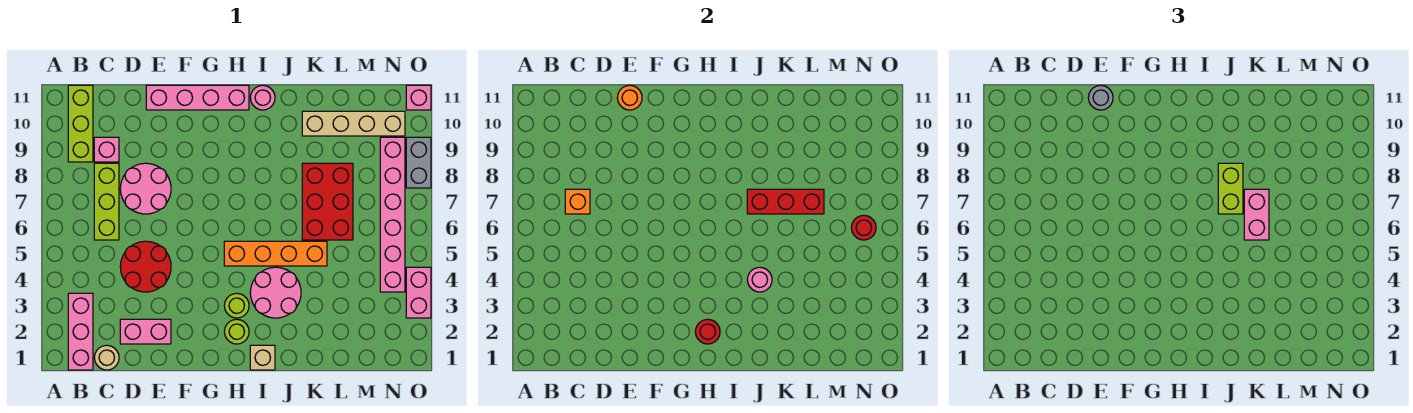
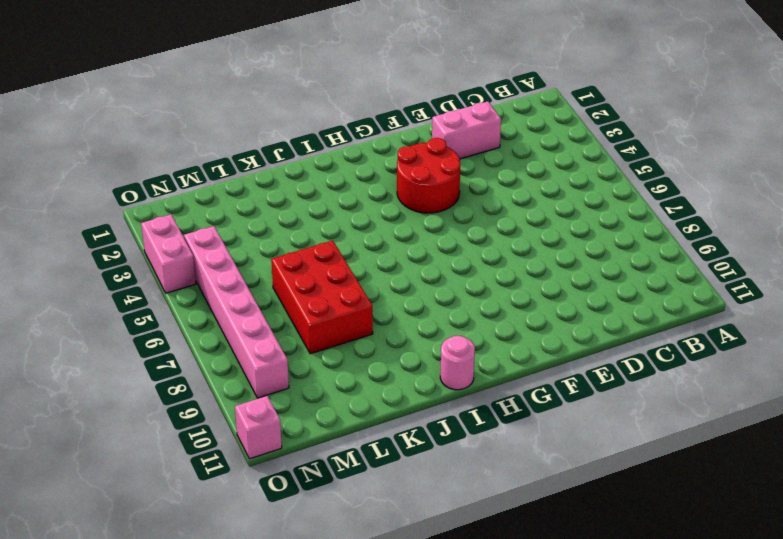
red round brick F3:G4 level 1 -> red round brick D4:E5 level 1
none -> pink brick B1:B3 level 1
none -> lime brick B9:B11 level 1
none -> tan round brick C1 level 1
none -> lime brick C6:C8 level 1

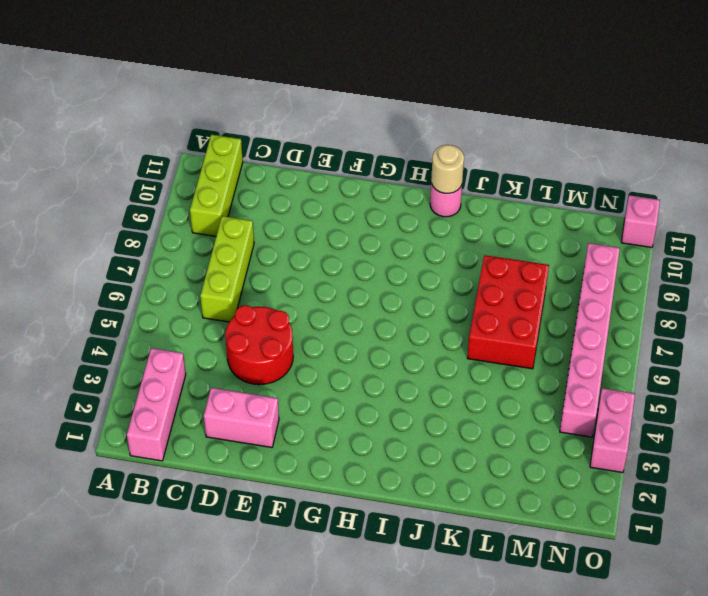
tan round brick I11 level 2 -> tan round brick C1 level 1
none -> pink brick C9 level 1
none -> pink round brick D7:E8 level 1
none -> pink brick E11:H11 level 1
none -> lime round brick H2 level 1

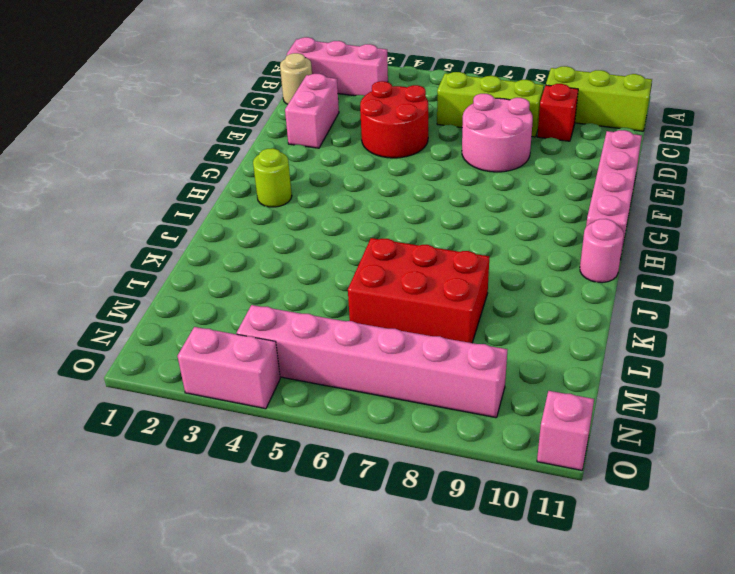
red brick C9 level 1 -> pink brick C9 level 1
none -> lime round brick H3 level 1
none -> orange brick H5:K5 level 1
none -> tan brick I1 level 1
none -> pink round brick I3:J4 level 1

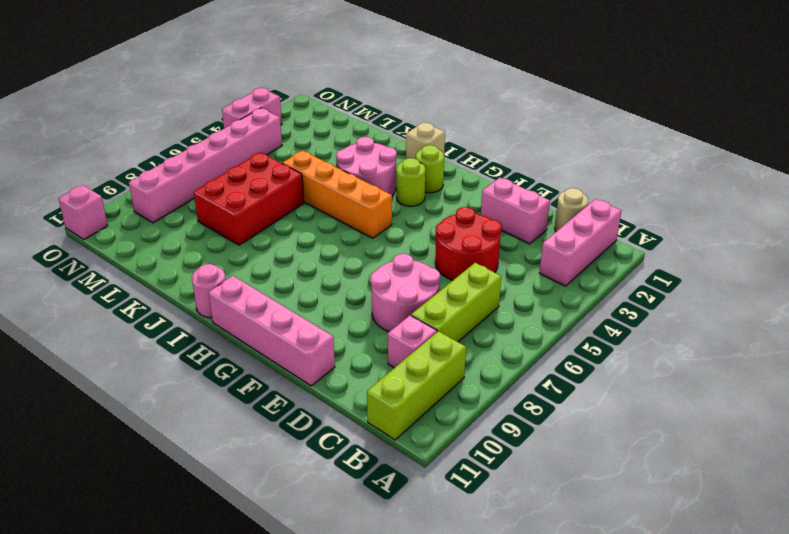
none -> tan brick K10:N10 level 1
none -> grey brick O8:O9 level 1
none -> orange brick C7 level 2
none -> orange round brick E11 level 2

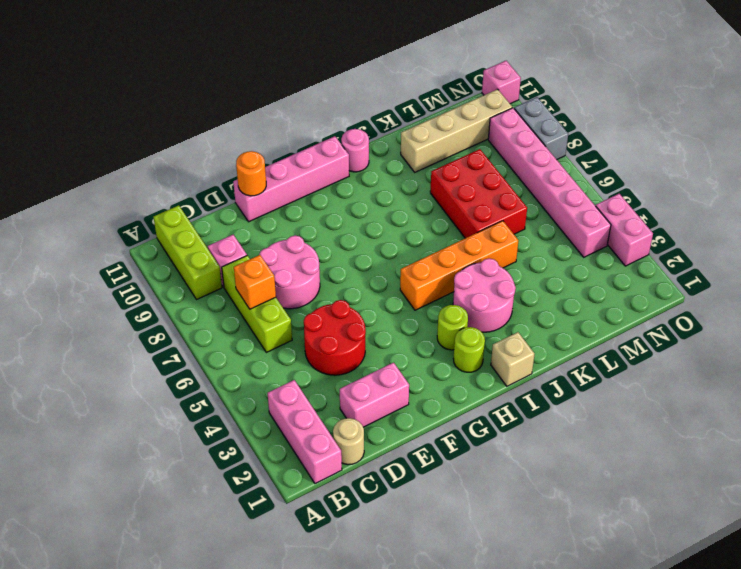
none -> red round brick H2 level 2
none -> pink round brick J4 level 2
none -> red brick J7:L7 level 2
none -> red round brick N6 level 2

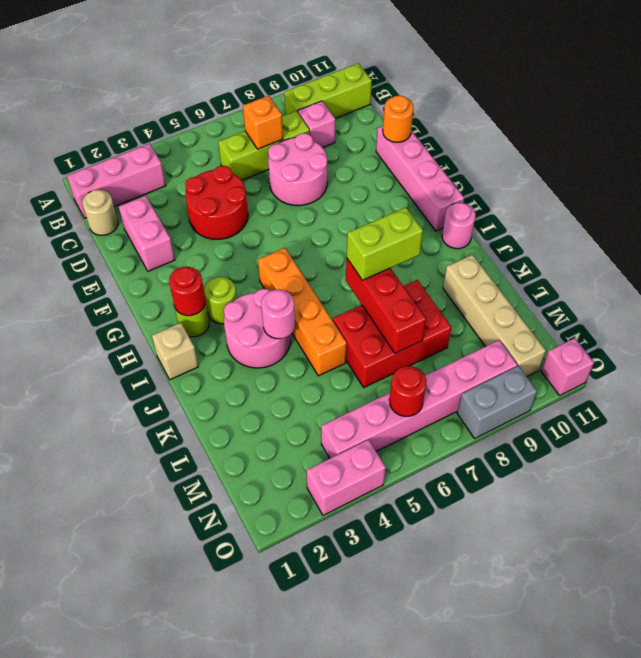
none -> grey round brick E11 level 3
none -> pink brick K6:K7 level 3

